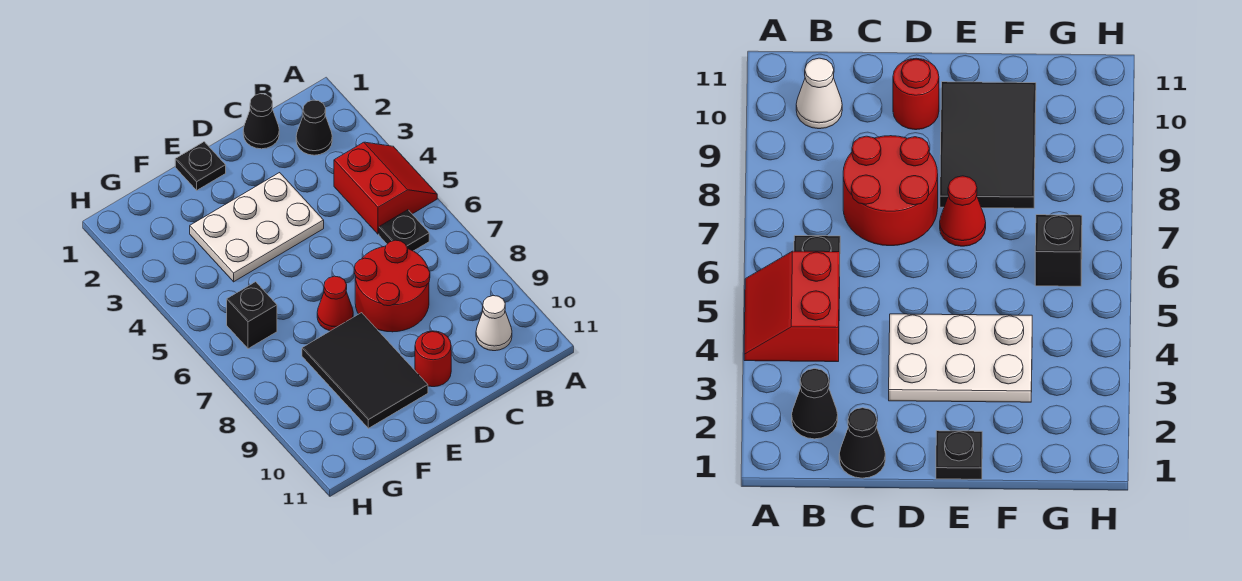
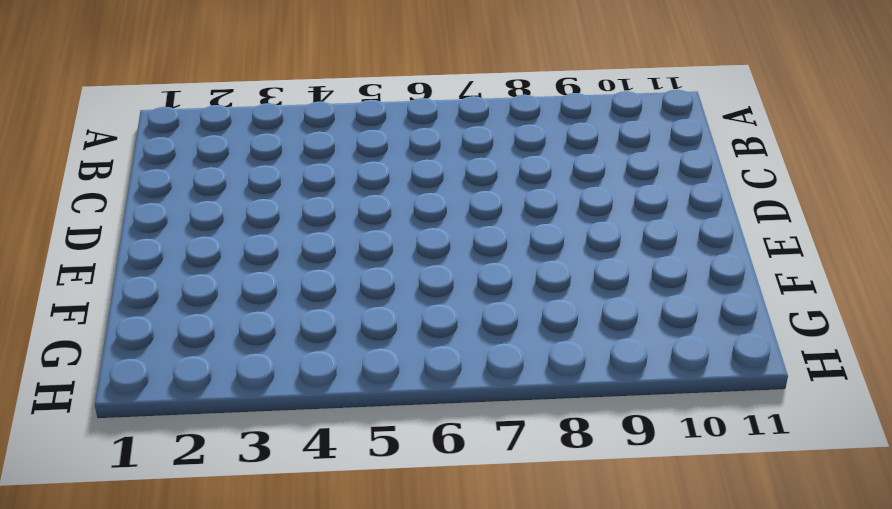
none -> red slope A4:B5 level 1 top B
none -> black cone B2 level 1
none -> black plate B6 level 1

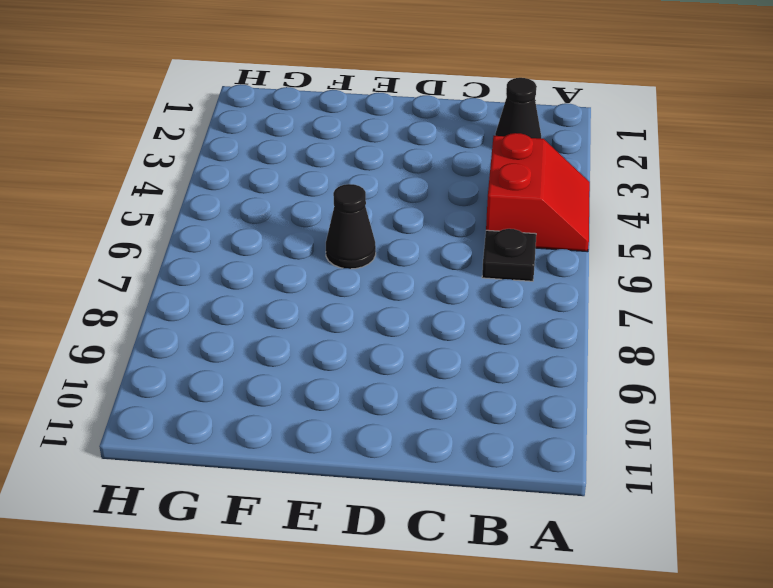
black cone E6 level 1 -> black cone C1 level 1
none -> white cone B10 level 1
none -> red round brick C7:D8 level 1
none -> white plate D3:F4 level 1

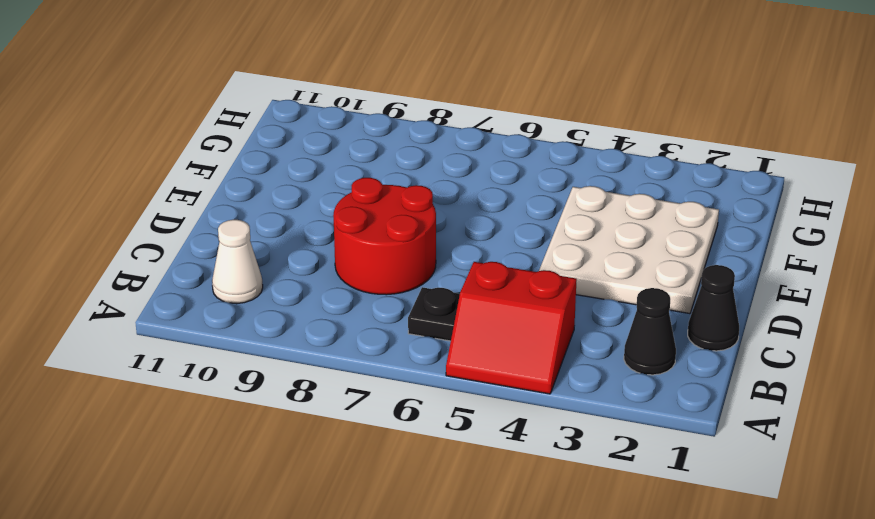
white plate D2:F4 level 1 -> white plate D3:F4 level 1
none -> red round brick D10 level 1
none -> black plate E1 level 1
none -> red cone E7 level 1

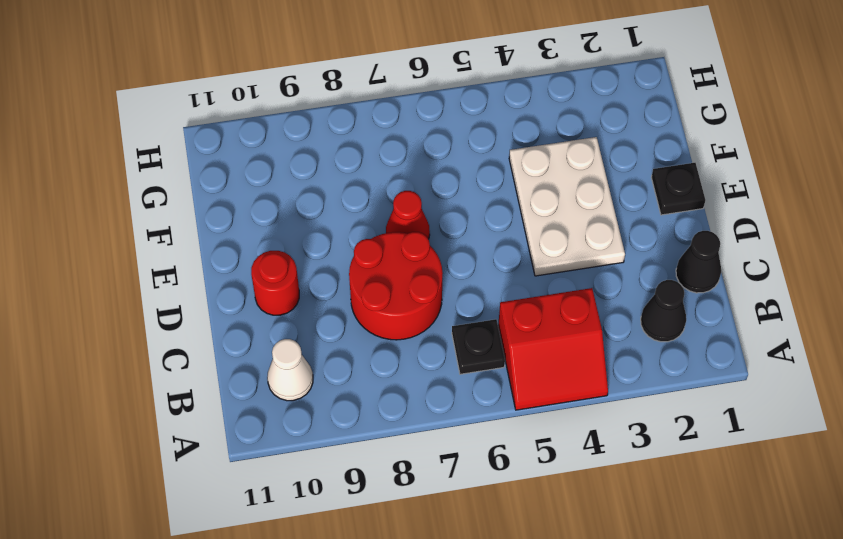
none -> black tile E8:F10 level 1
none -> black brick G6 level 1

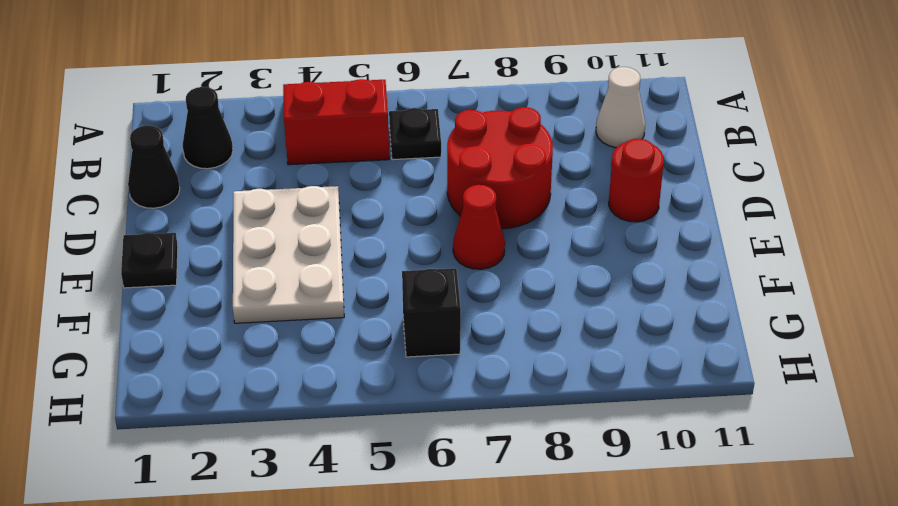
none -> black tile E8:F10 level 1

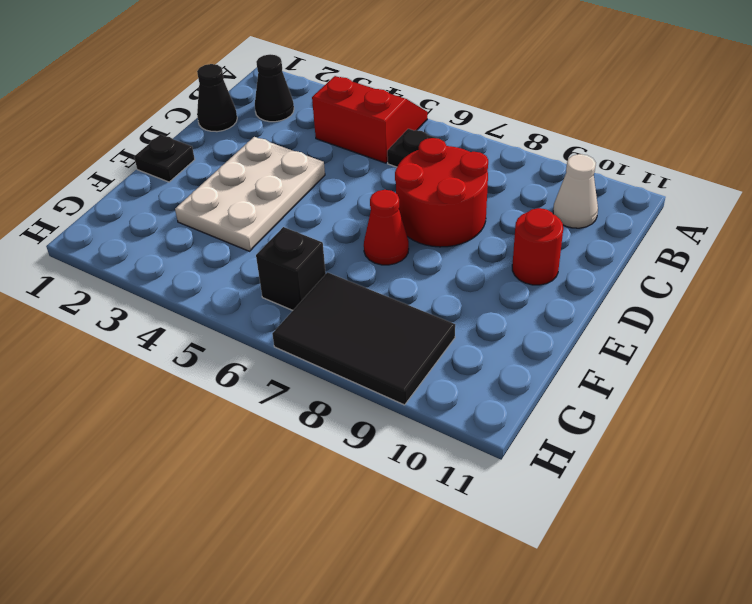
black tile G7:H9 level 1 -> black tile E8:F10 level 1

